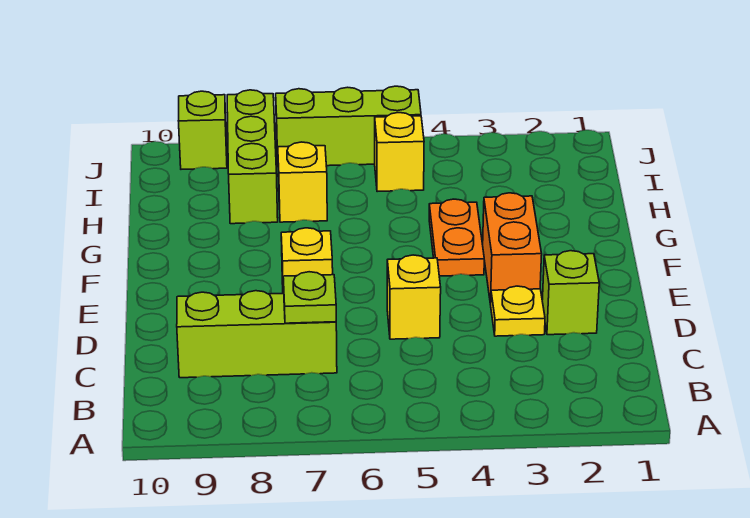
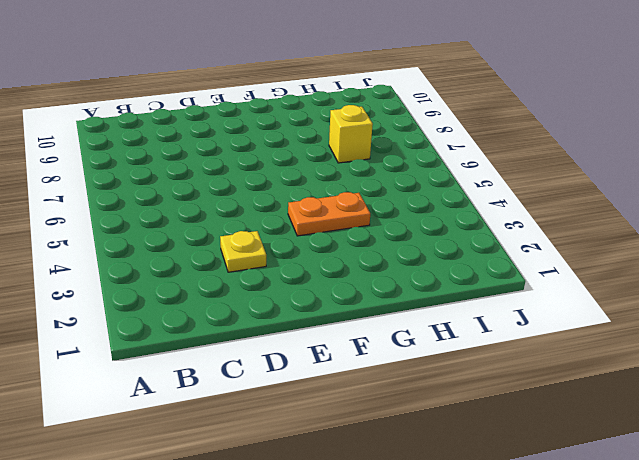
none -> lime brick C7:C9 level 1
none -> lime brick D2 level 1
none -> yellow brick D5 level 1

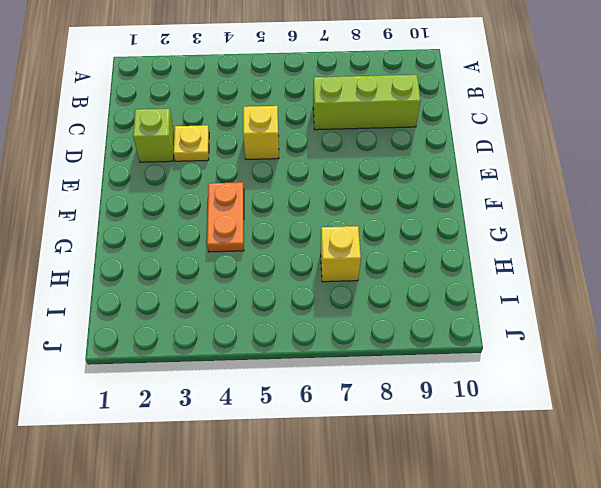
none -> orange brick E3:F3 level 1
none -> yellow brick E7 level 1
none -> lime brick H8:J8 level 1

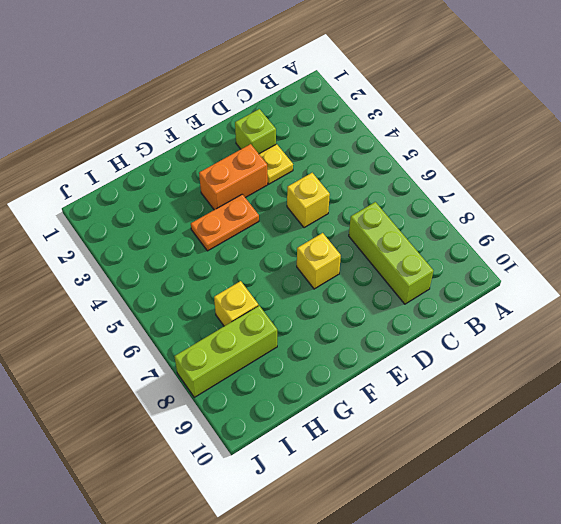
none -> yellow brick I5 level 1
none -> lime brick J5:J7 level 1
none -> lime brick J9 level 1

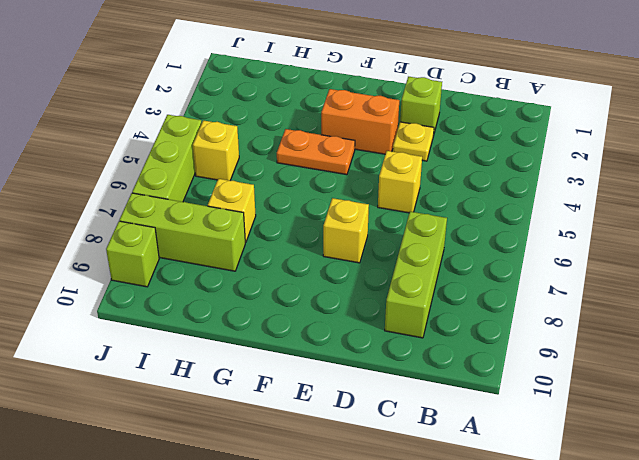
none -> lime plate C7 level 2

